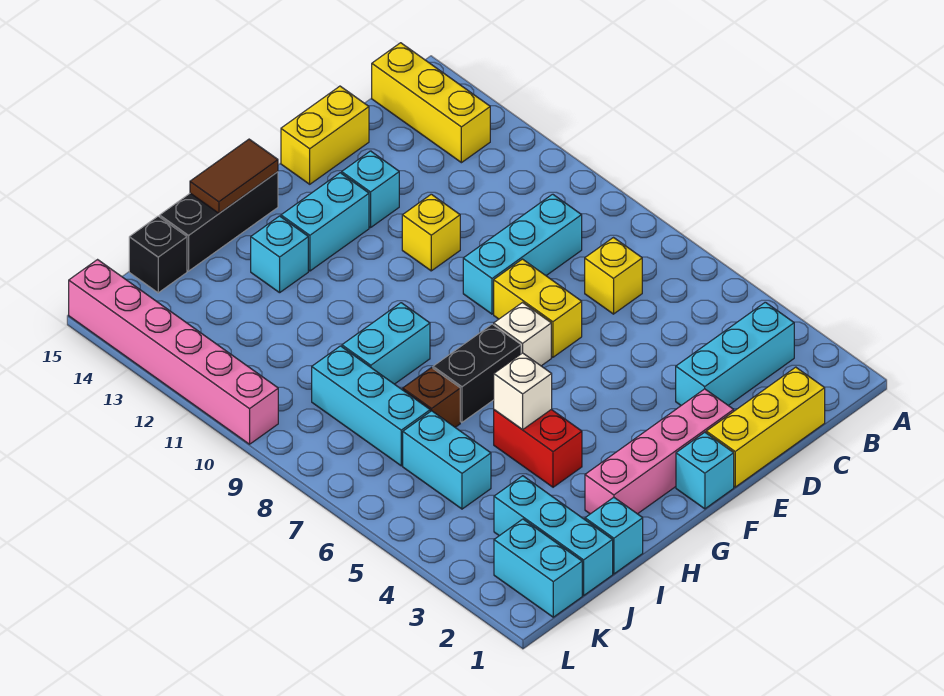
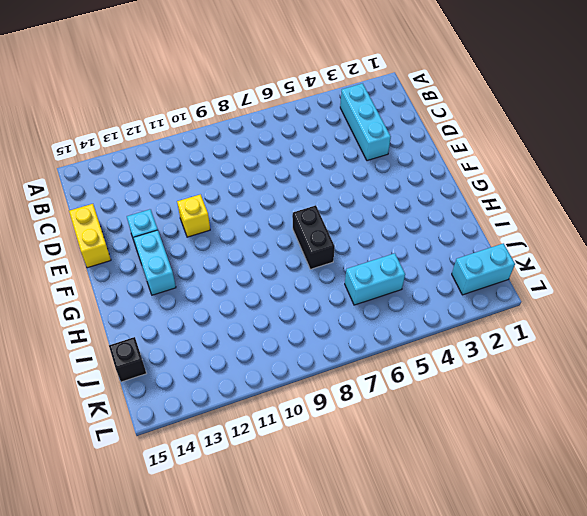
none -> yellow brick B13:B15 level 1
none -> yellow brick C1:E1 level 1
none -> yellow brick C7 level 1

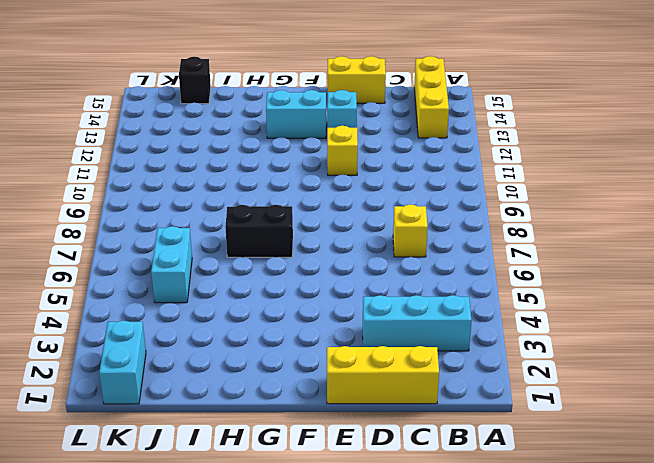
none -> cyan brick C9:E9 level 1
none -> pink brick E2:H2 level 1
none -> yellow brick E7:E8 level 1

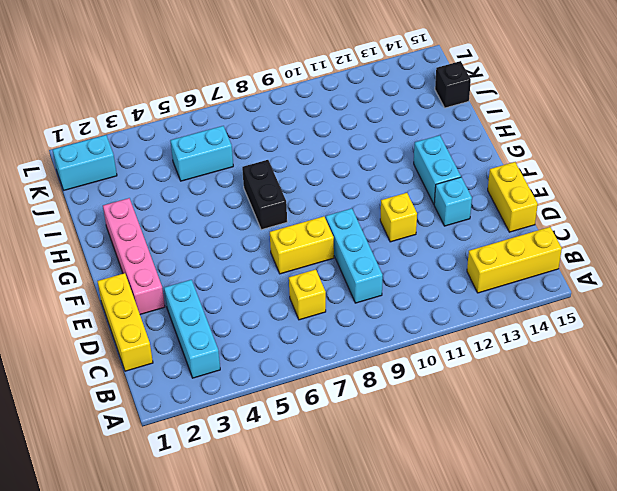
none -> cyan brick F1 level 1
none -> white brick F7 level 1
none -> black brick G15:I15 level 1

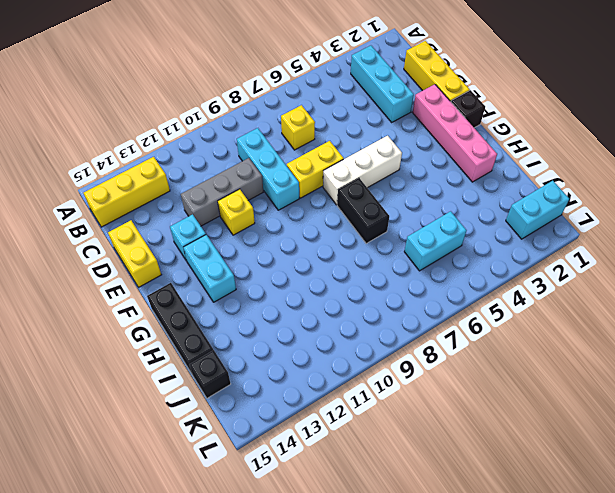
grey brick D10:D12 level 1 -> none
black brick F1 level 1 -> cyan brick F1 level 1
white brick F5:F7 level 1 -> white brick F7 level 1
none -> red brick H4:H5 level 1
none -> cyan brick H9:I9 level 1
none -> cyan brick H13 level 1

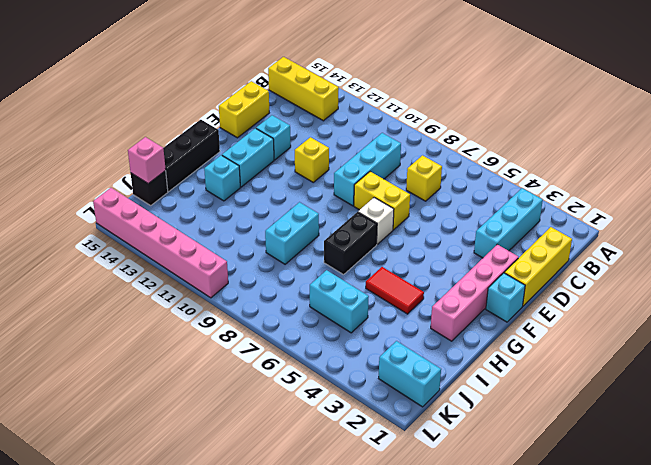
red tile H4:H5 level 1 -> red brick H4:H5 level 1
pink brick J15 level 2 -> none
none -> cyan brick I1 level 1
none -> brown brick I7 level 1
none -> cyan brick J1:J3 level 1

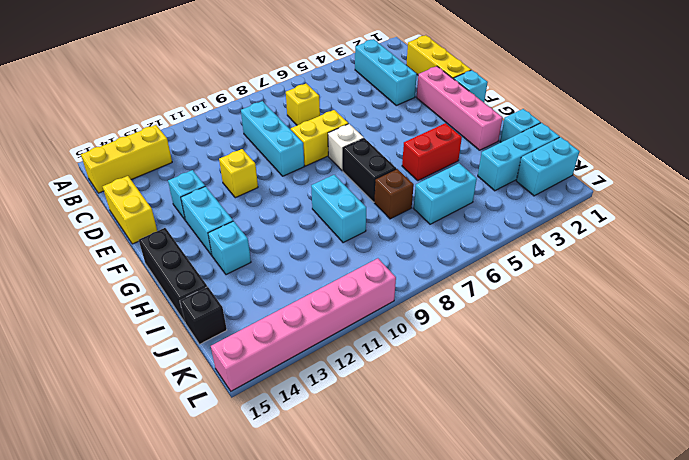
none -> cyan brick J7:J9 level 1
none -> brown tile G15:H15 level 2
none -> white brick H5 level 2

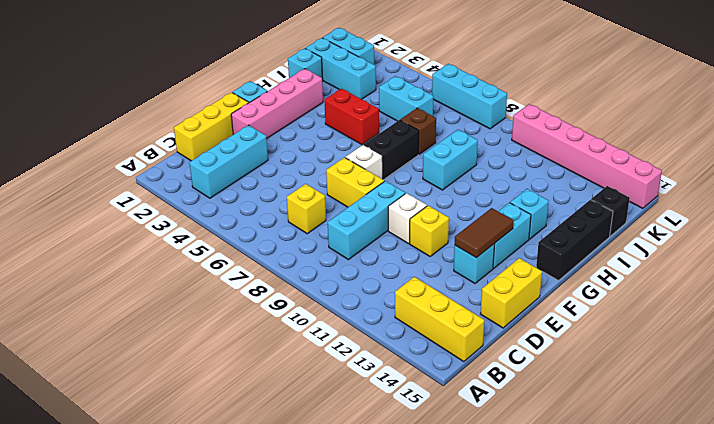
white brick E10 level 1 -> white brick H5 level 2
brown tile E13:F13 level 2 -> brown tile G15:H15 level 2
cyan brick L6:L8 level 1 -> cyan brick J7:J9 level 1

